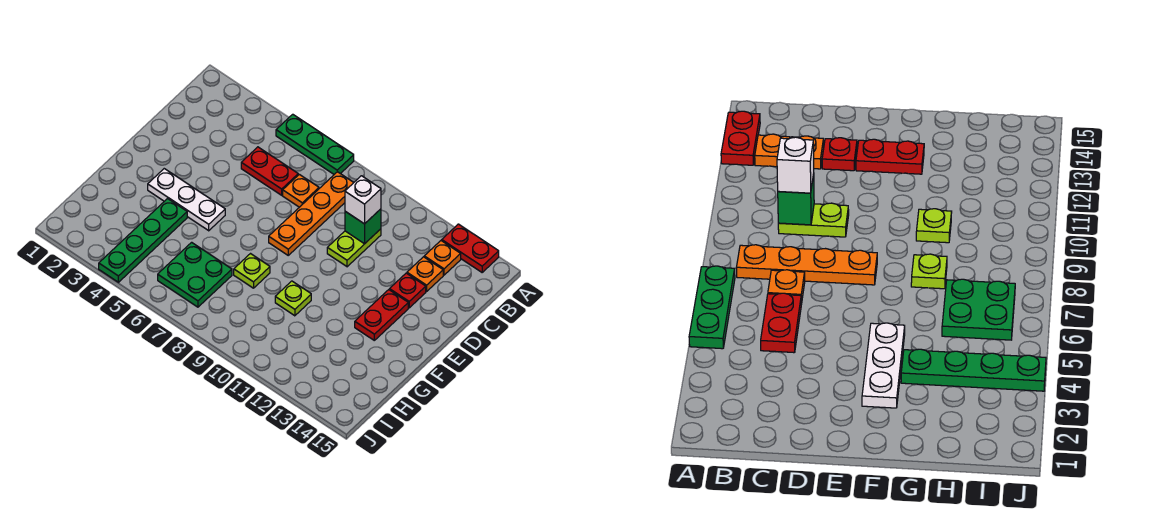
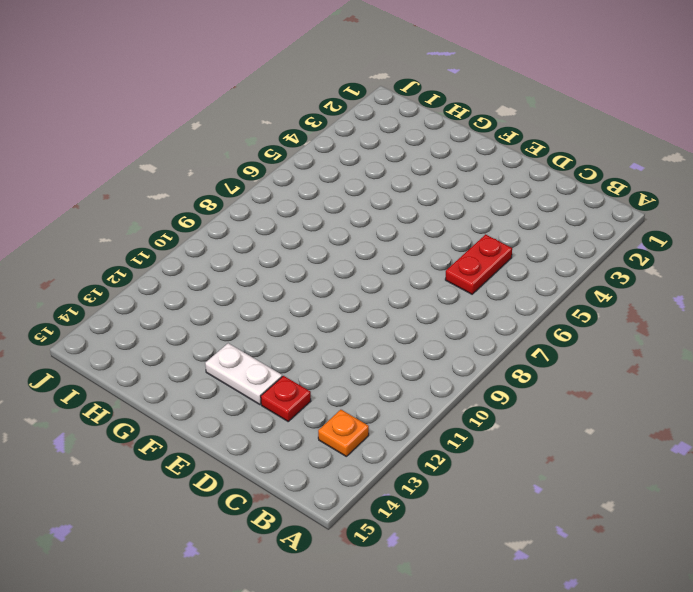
white plate E13:F13 level 1 -> red plate E13:F13 level 1
none -> green plate A5:A7 level 1
none -> red plate A13:A14 level 1
none -> orange plate B8:E8 level 1

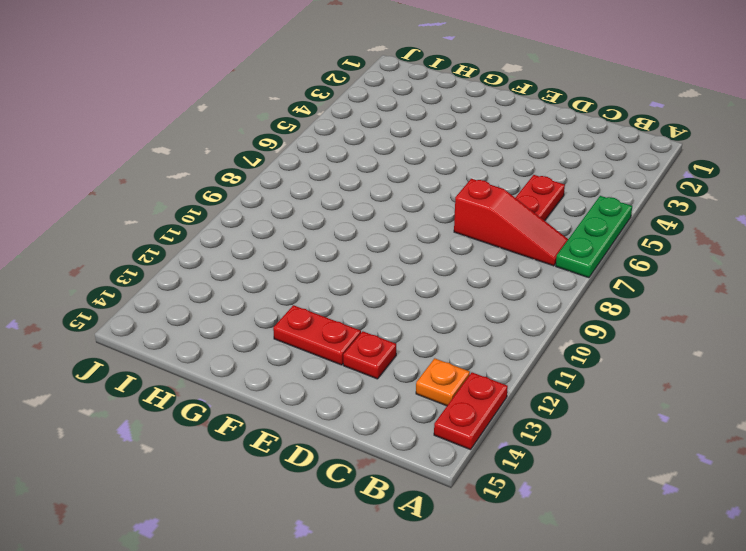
red slope B7:D7 level 1 top D -> orange plate C7 level 1
none -> orange plate B8:E8 level 1
none -> lime plate C10:D10 level 1
none -> orange plate C13 level 1

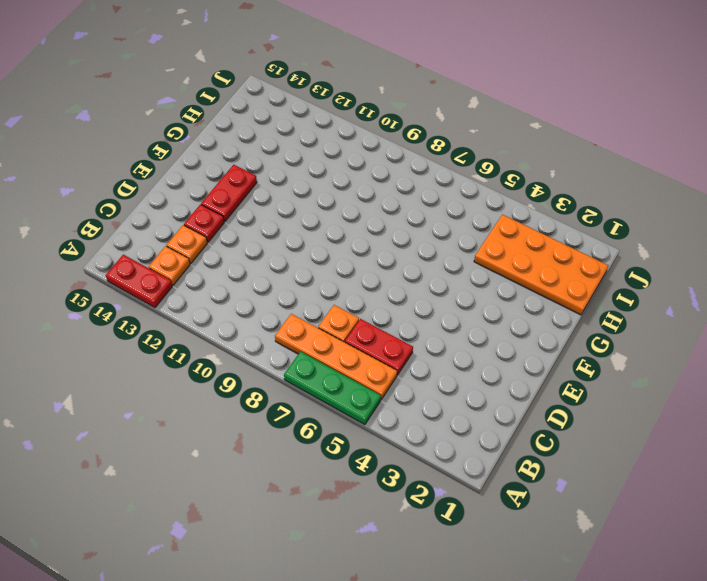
orange plate B5:B8 level 1 -> orange plate B8:E8 level 1
orange plate H1:I4 level 1 -> green plate G4:J4 level 1
none -> lime plate C10:D10 level 1
none -> white plate F3:F5 level 1
none -> lime plate G8 level 1

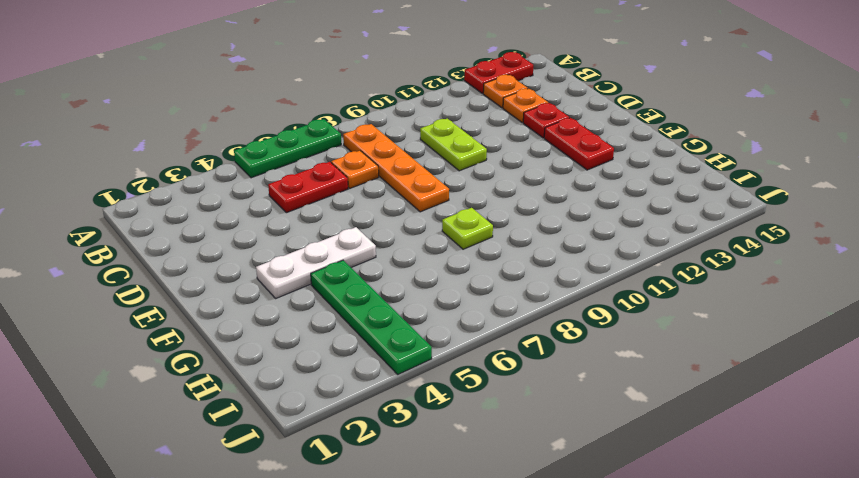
none -> lime plate G10 level 1
none -> green plate H6:I7 level 1
none -> green brick C10 level 2

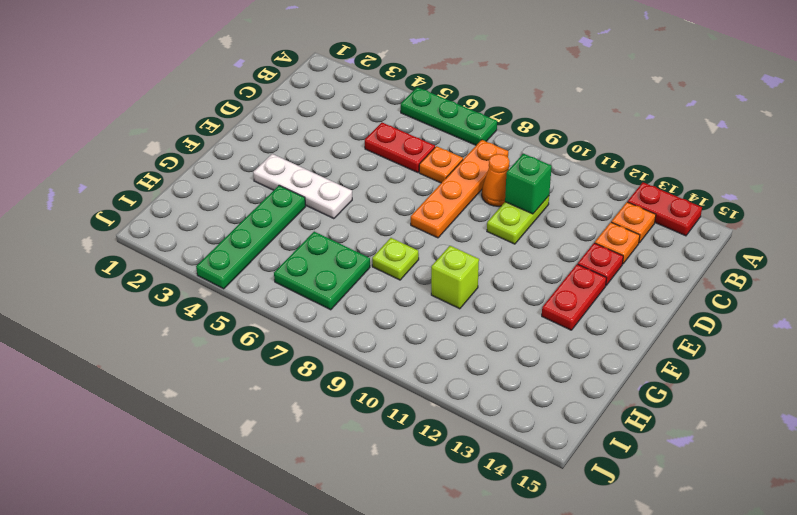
orange cone C9 level 1 -> none
lime brick G10 level 1 -> lime plate G10 level 1
none -> white brick C10 level 3

